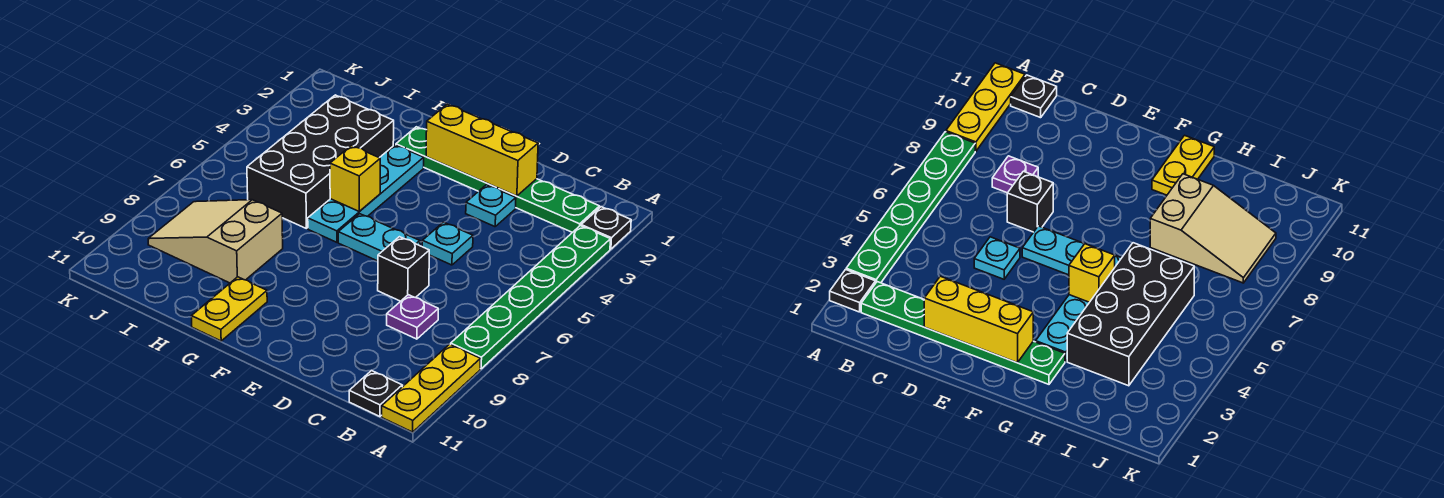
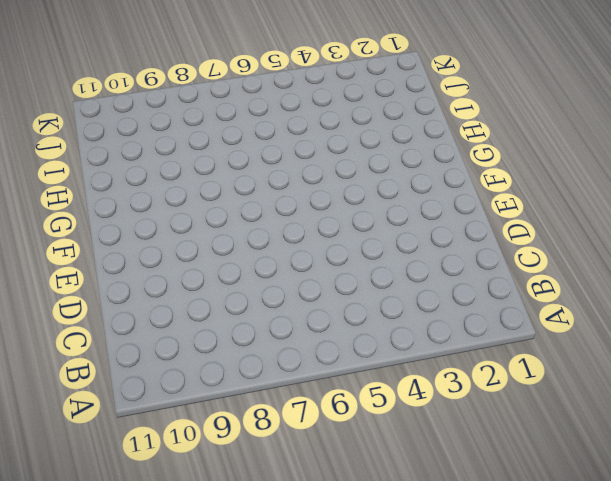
none -> black plate A2 level 1
none -> green plate A3:A8 level 1
none -> yellow plate A9:A11 level 1

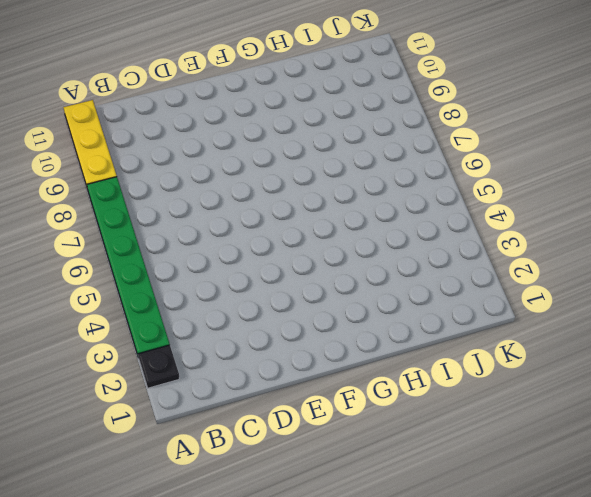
none -> green plate B2:G2 level 1
none -> black plate B11 level 1
none -> purple plate C8 level 1

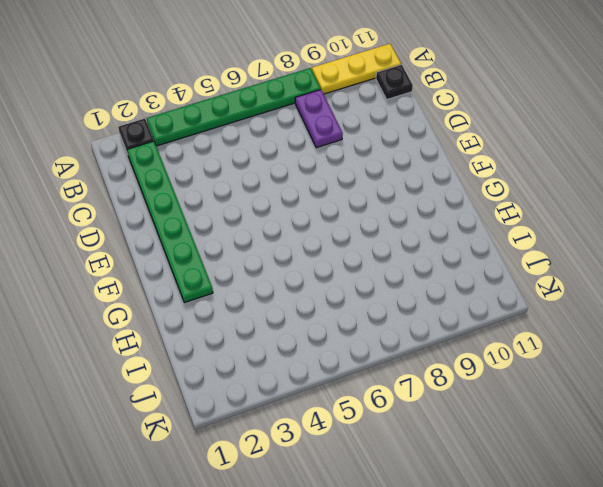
purple plate B8:C8 level 1 -> purple plate C8 level 1
none -> cyan plate D3 level 1
none -> cyan plate D5 level 1
none -> black brick D7 level 1

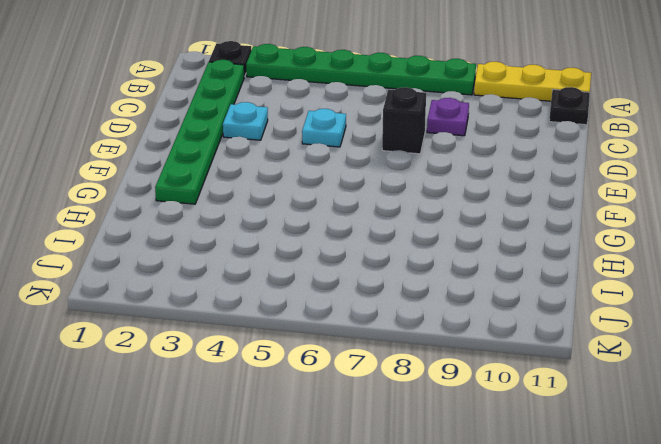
none -> cyan plate E6:F6 level 1
none -> cyan plate G3:G6 level 1
none -> yellow plate G10:G11 level 1

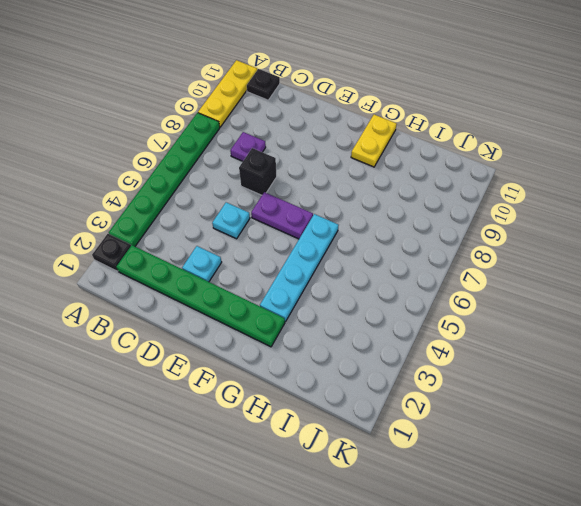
purple plate E6:F6 level 1 -> cyan plate E6:F6 level 1
none -> black brick H3:I6 level 1
none -> tan slope H8:J9 level 1 top H
none -> yellow brick D2:F2 level 2

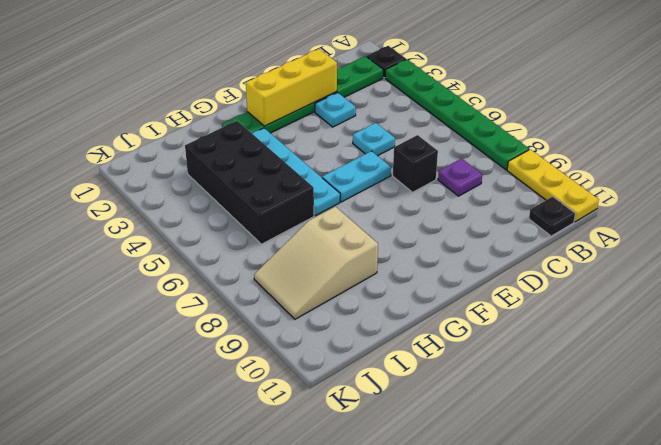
none -> yellow plate G10:G11 level 1
none -> yellow brick G5 level 2

